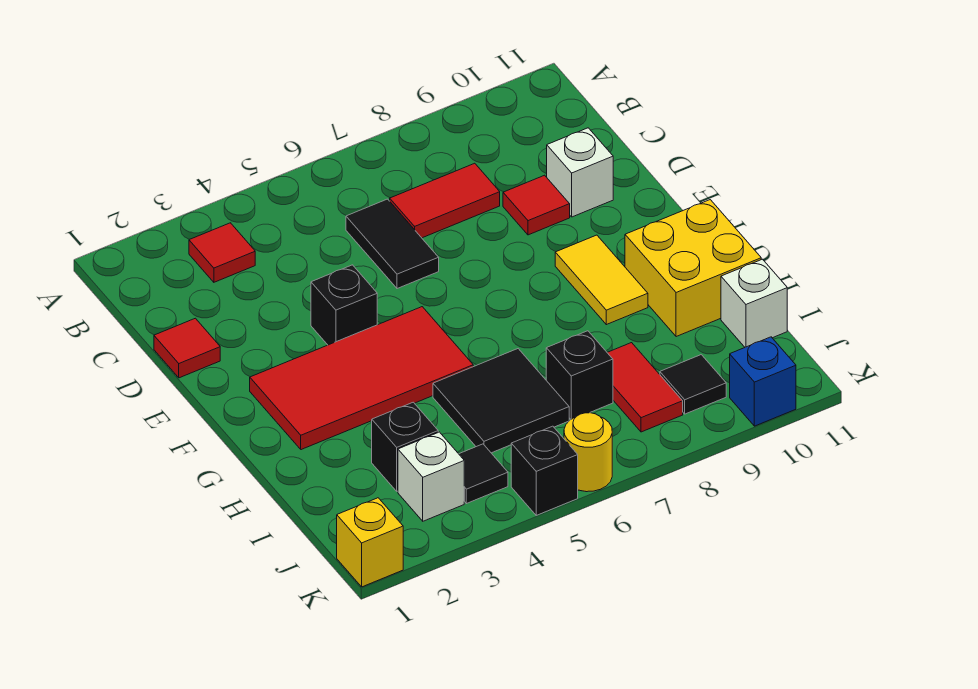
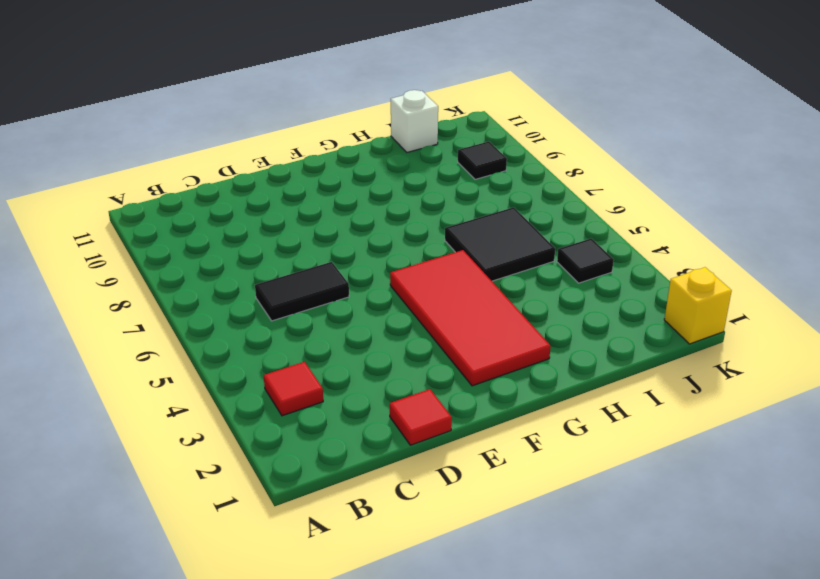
none -> red tile C7:C8 level 1
none -> red tile D9 level 1
none -> white brick D10 level 1

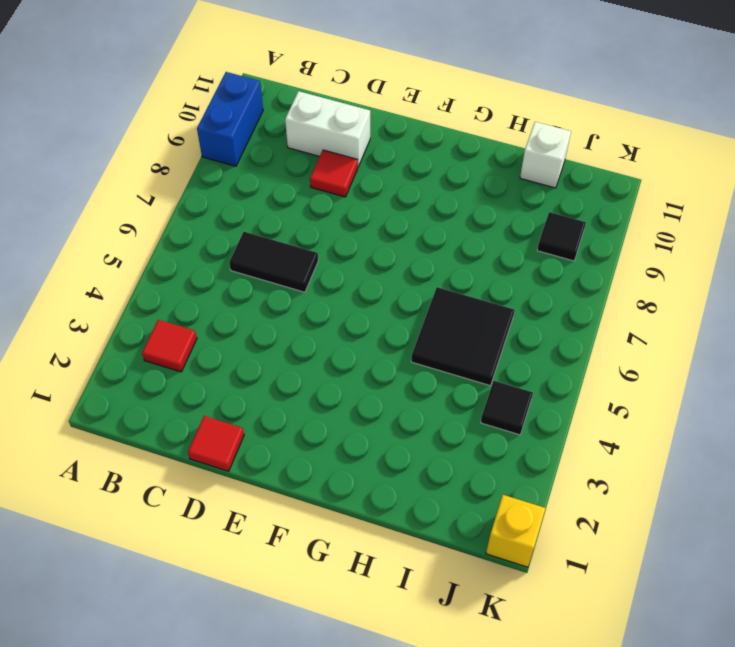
blue brick A9:A10 level 1 -> none
white brick C10:D10 level 1 -> white brick D10 level 1
none -> red tile C7:C8 level 1
none -> black brick E4 level 1
none -> red tile F2:G5 level 1

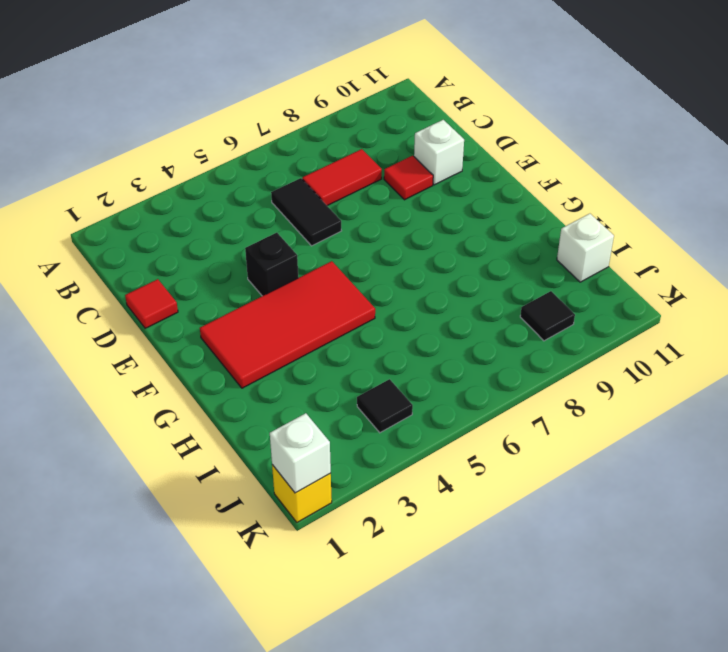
white brick K1 level 2 -> white brick J3 level 1
none -> red tile B3 level 1
none -> yellow tile F9:G9 level 1
none -> yellow brick G10:H11 level 1

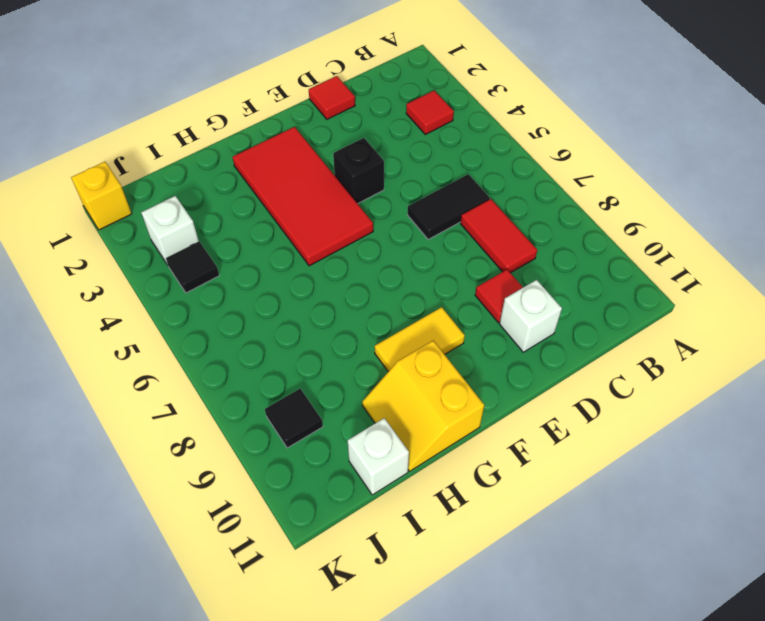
yellow slope G10:H11 level 1 top G -> yellow brick G10:H11 level 1
none -> black tile H5:I6 level 1
none -> black brick I3 level 1
none -> black brick I7 level 1

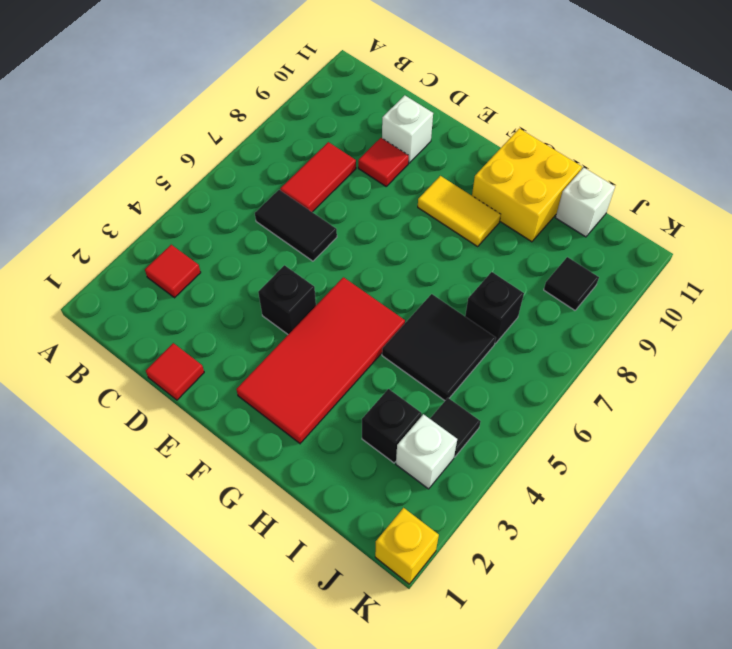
none -> red tile I8:J8 level 1
none -> black brick K5 level 1
none -> yellow round brick K6 level 1

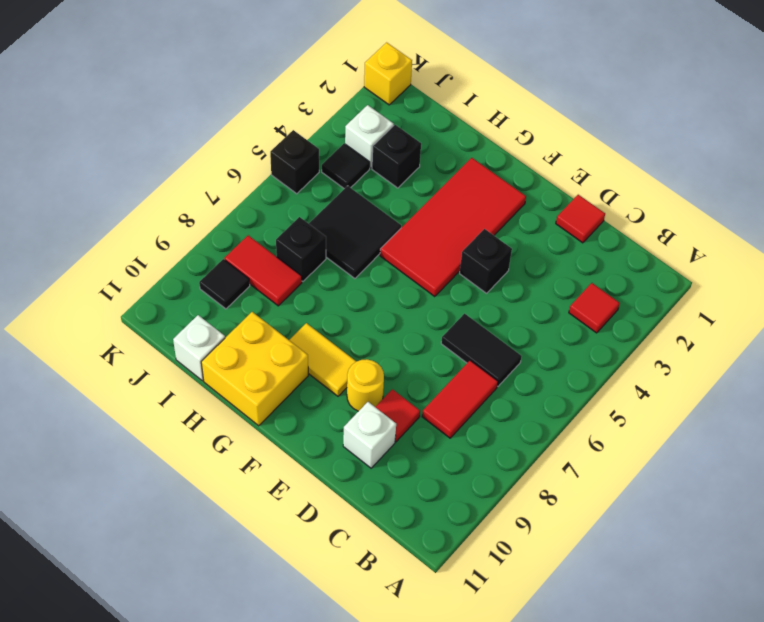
yellow round brick E9 level 1 -> yellow round brick K6 level 1
none -> blue brick K10 level 1

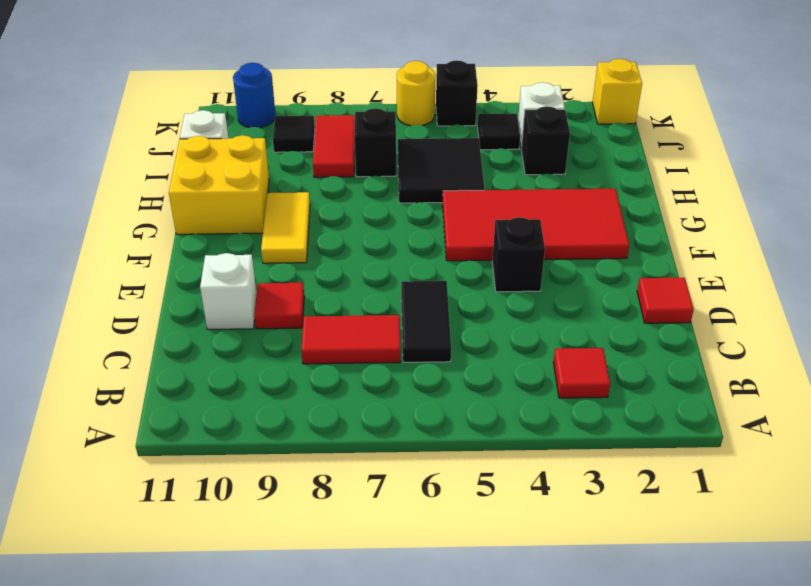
blue round brick K10 level 1 -> blue brick K10 level 1

